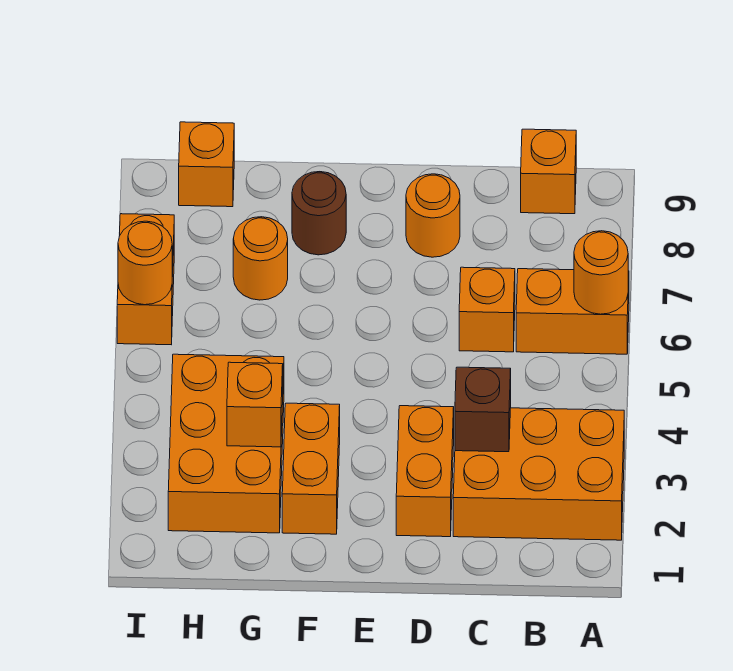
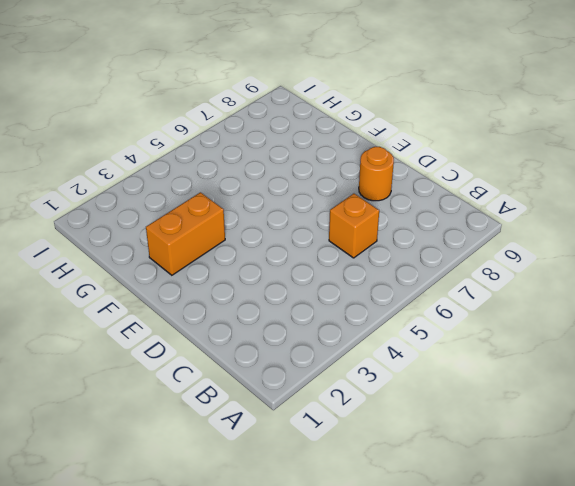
none -> orange brick A2:C3 level 1
none -> orange brick A6:B6 level 1
none -> orange brick B9 level 1

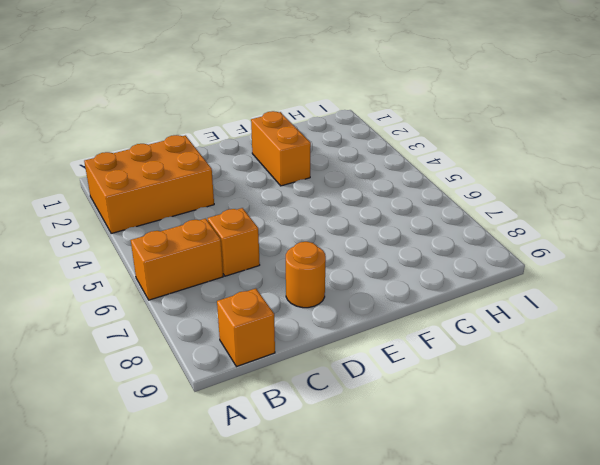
none -> orange brick D2:D3 level 1
none -> brown round brick F8 level 1
none -> orange brick G2:H4 level 1

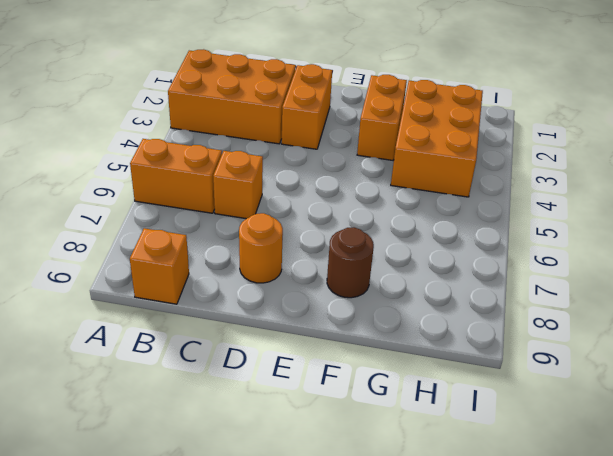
none -> orange round brick G7 level 1
none -> orange brick H9 level 1
none -> orange brick I6:I7 level 1

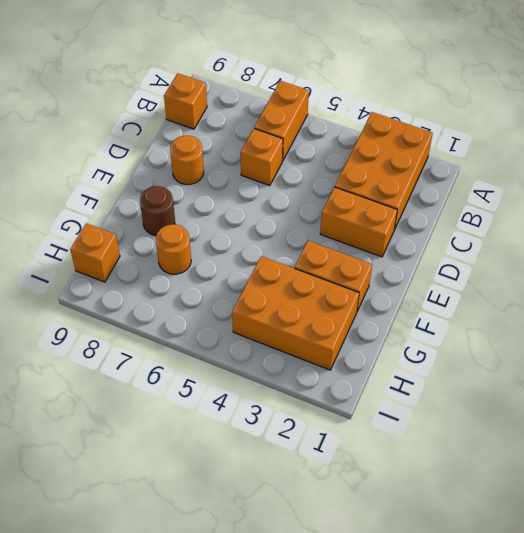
none -> orange brick I6:I7 level 1
none -> orange round brick A6 level 2
none -> brown brick C3 level 2

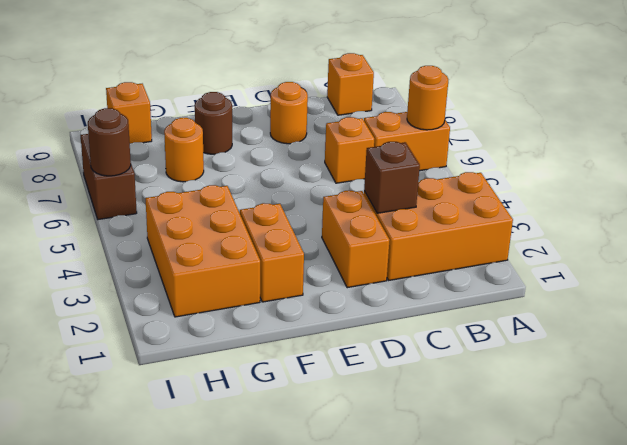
brown brick I6:I7 level 1 -> orange brick I6:I7 level 1
brown round brick I6 level 2 -> orange round brick I6 level 2
none -> orange brick G3 level 2

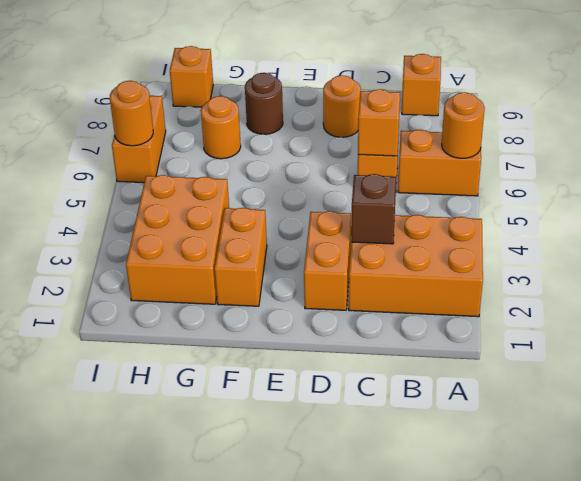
orange brick C6 level 2 -> orange brick G3 level 2

